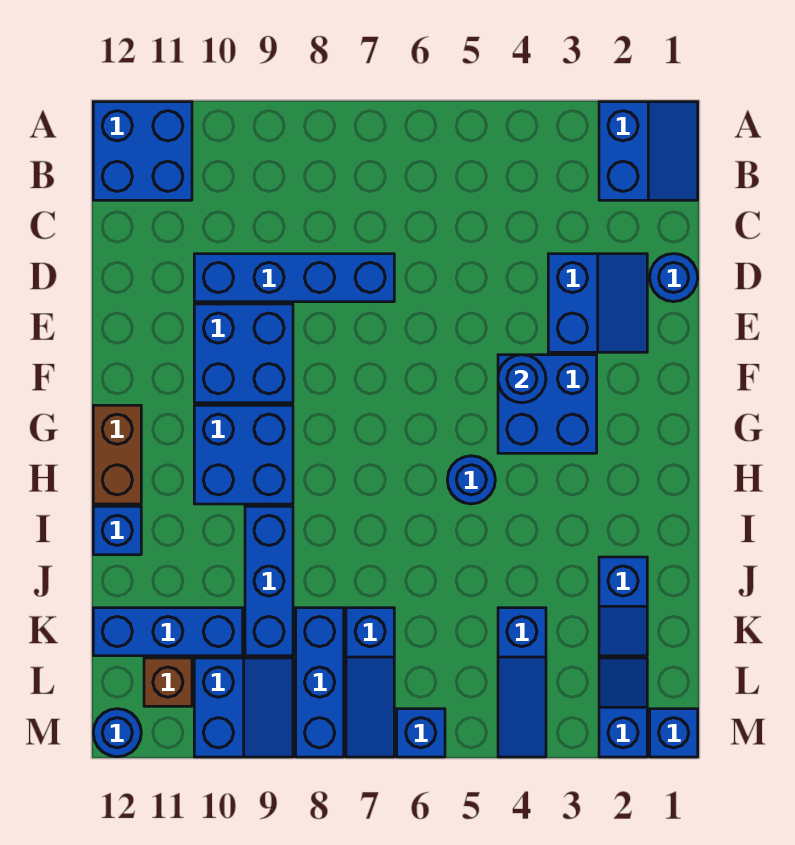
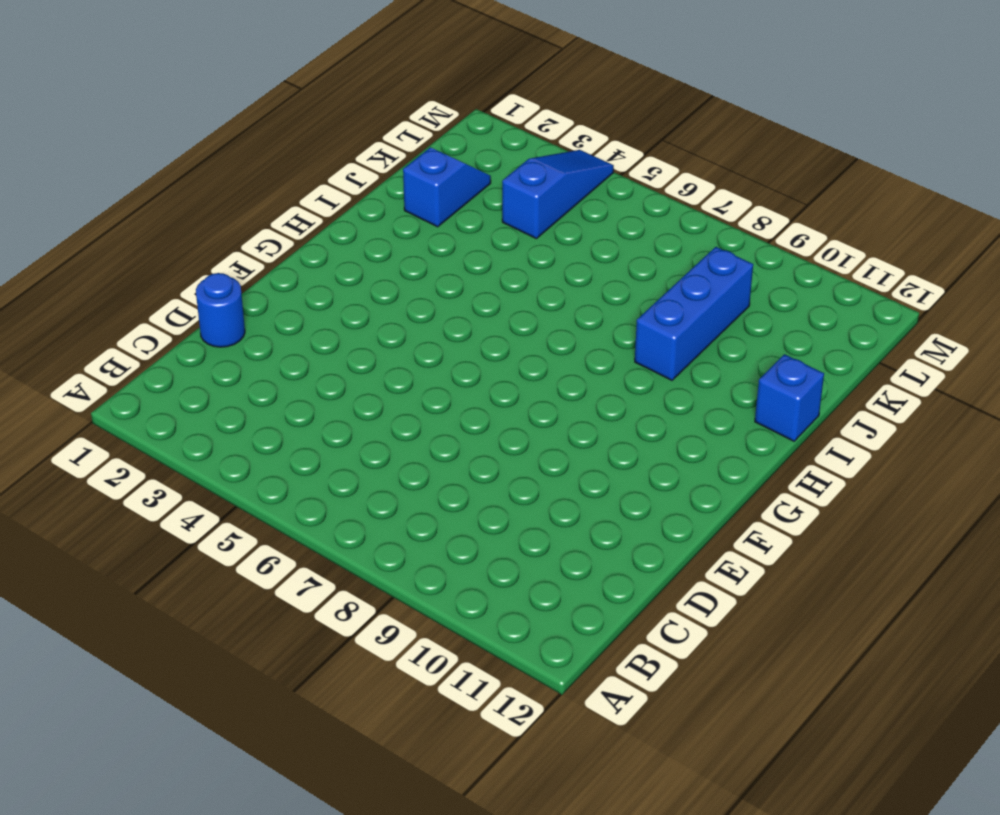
none -> blue slope A1:B2 level 1 top 2
none -> blue brick A11:B12 level 1
none -> blue slope D2:E3 level 1 top 3

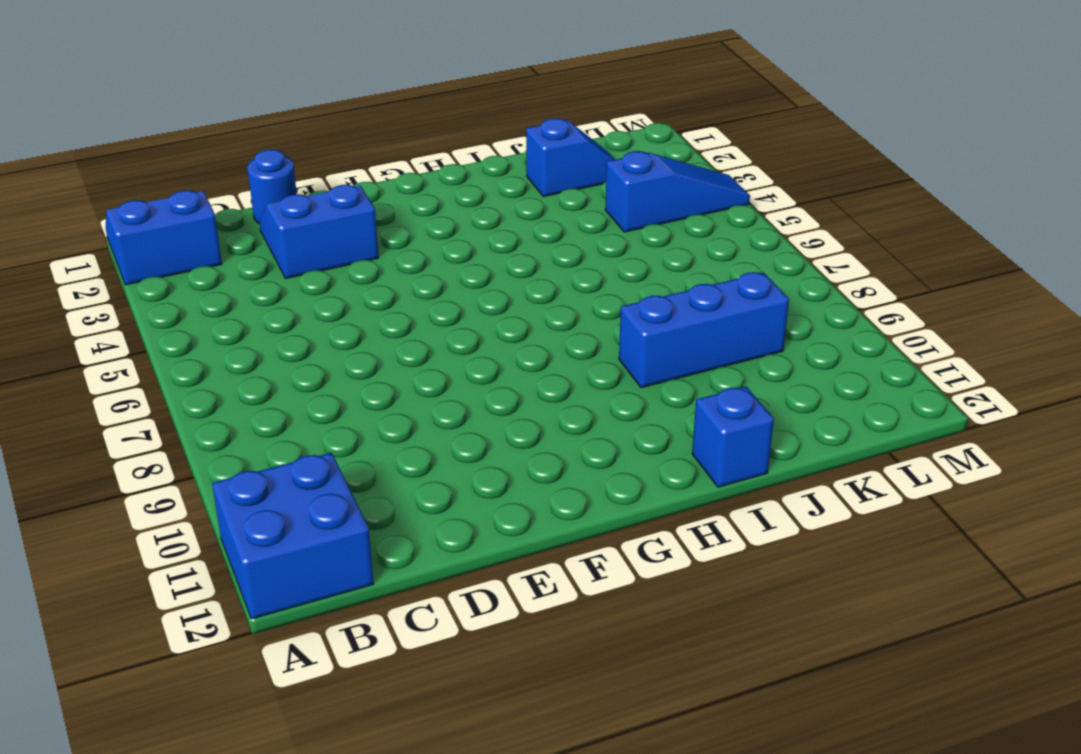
none -> blue brick D7:D10 level 1
none -> blue brick E9:F10 level 1
none -> blue brick F3:G4 level 1

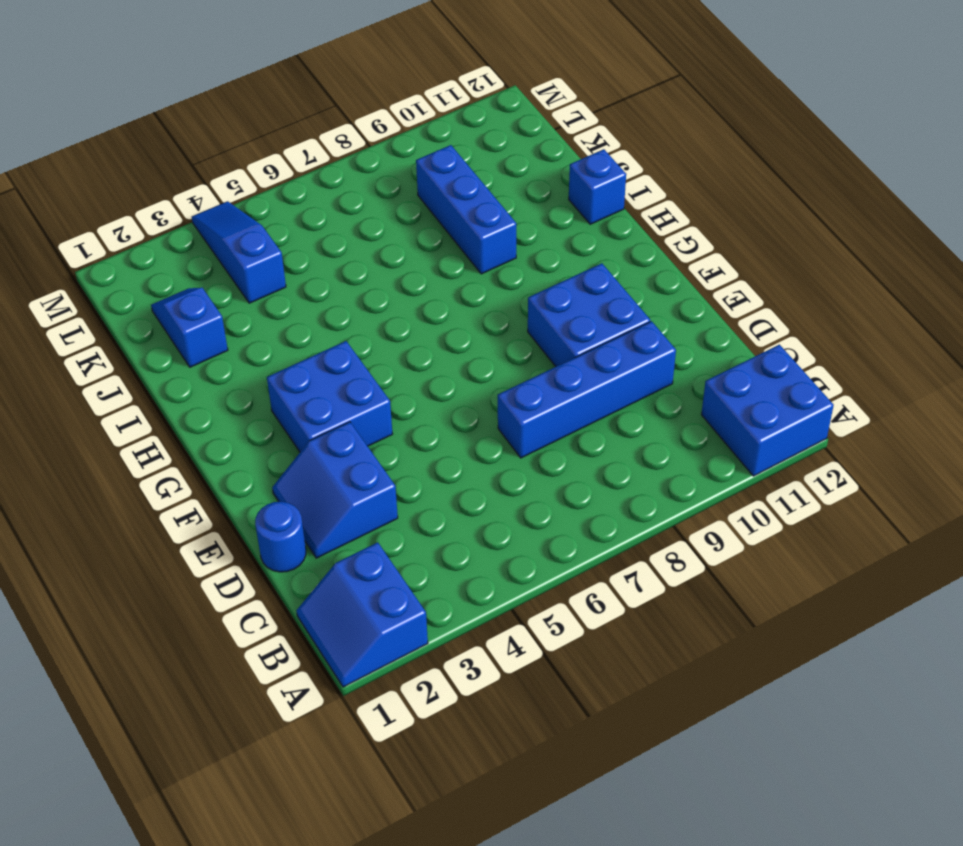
none -> blue brick G9:H10 level 1
none -> brown brick G12:H12 level 1
none -> blue round brick H5 level 1

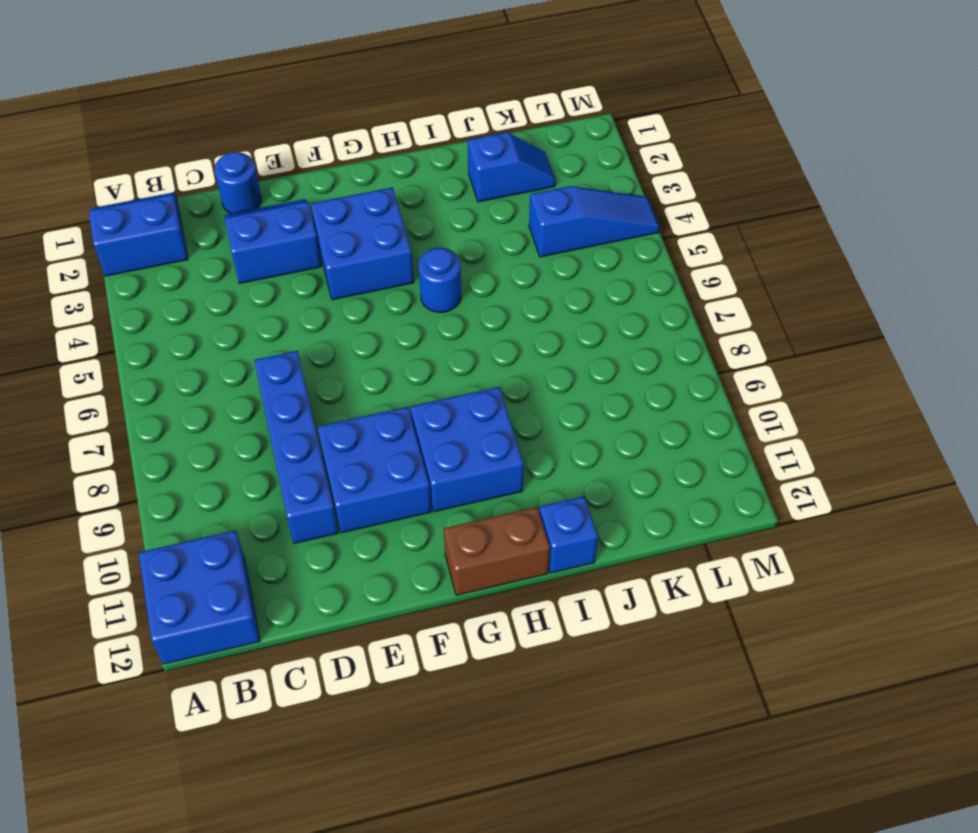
none -> blue brick I9:K9 level 1
none -> blue slope K7:M7 level 1 top K
none -> blue brick K8:M8 level 1

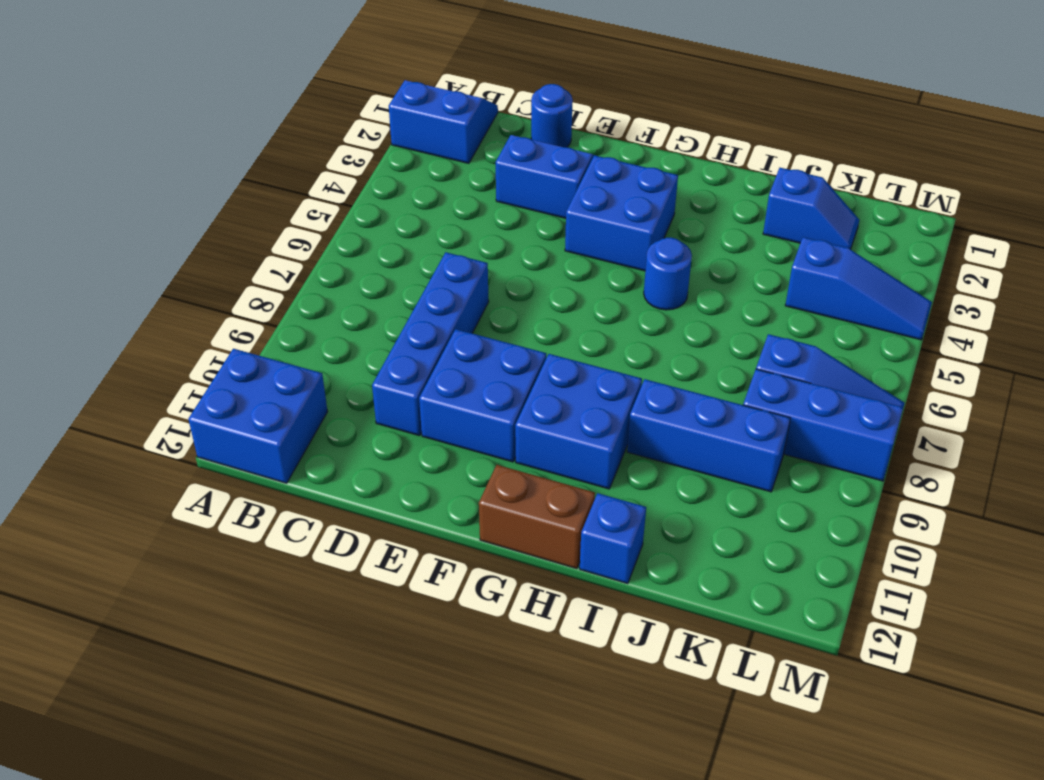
none -> blue brick K10:K12 level 1
none -> blue slope L2:M2 level 1 top M
none -> blue slope L9:M10 level 1 top 10

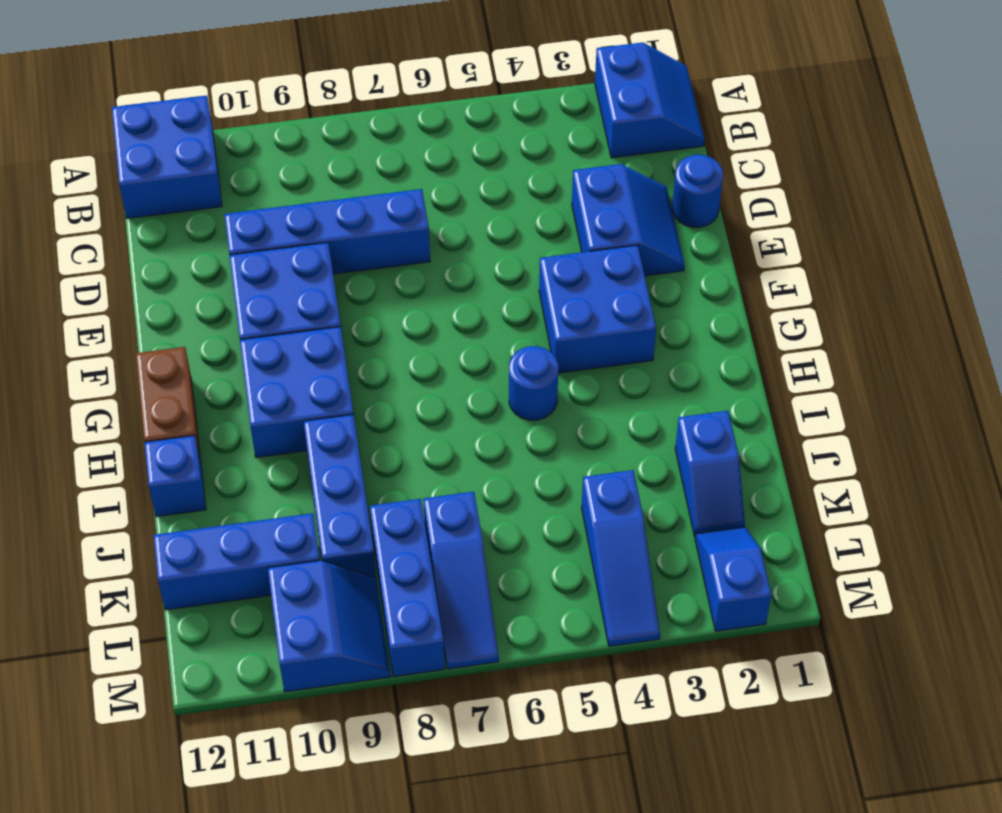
none -> brown brick L11 level 1
none -> blue brick M1 level 1
none -> blue brick M6 level 1

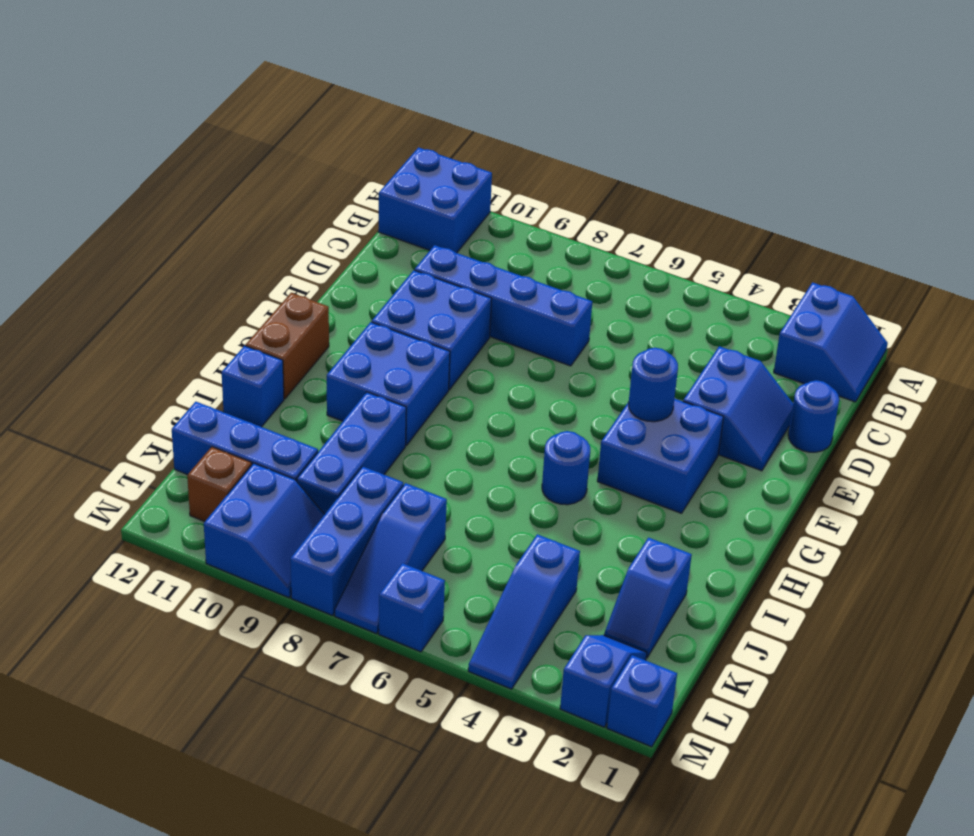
none -> blue round brick M12 level 1

